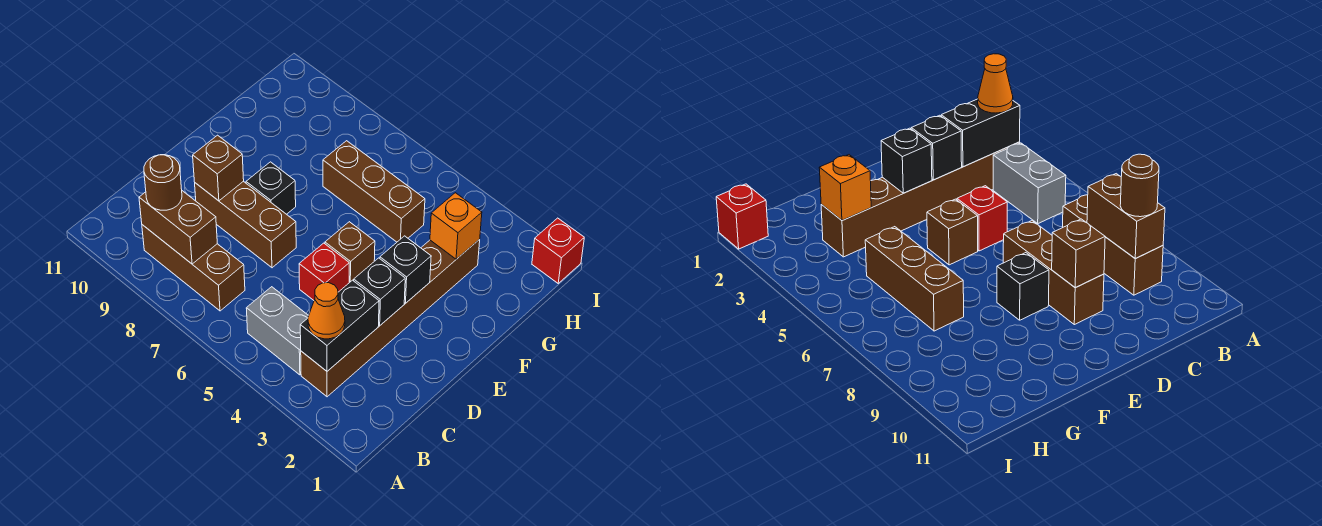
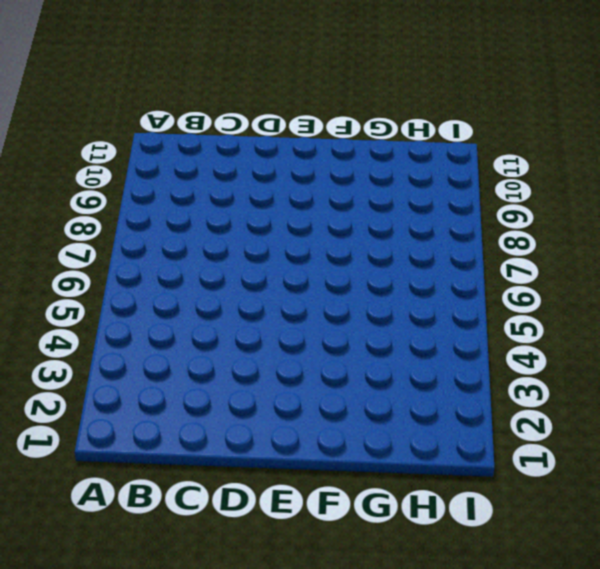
none -> brown brick B3:G3 level 1
none -> grey brick B4:B5 level 1
none -> brown brick B7:B9 level 1

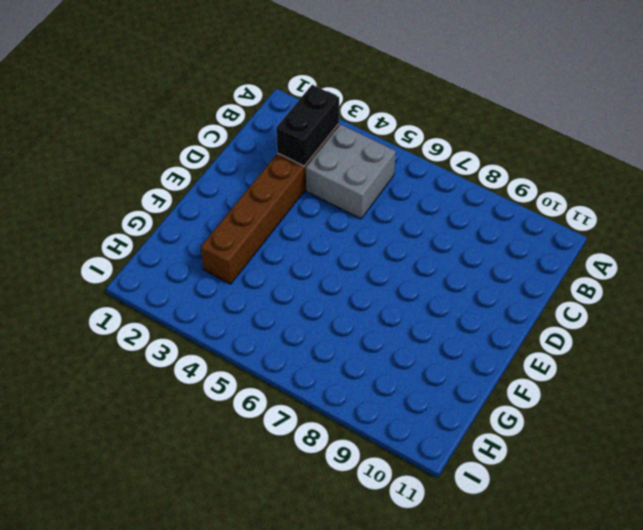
grey brick B4:C5 level 1 -> grey brick B4:B5 level 1
none -> brown brick B7:B9 level 1
none -> red brick D5 level 1
none -> brown brick D7:D9 level 1

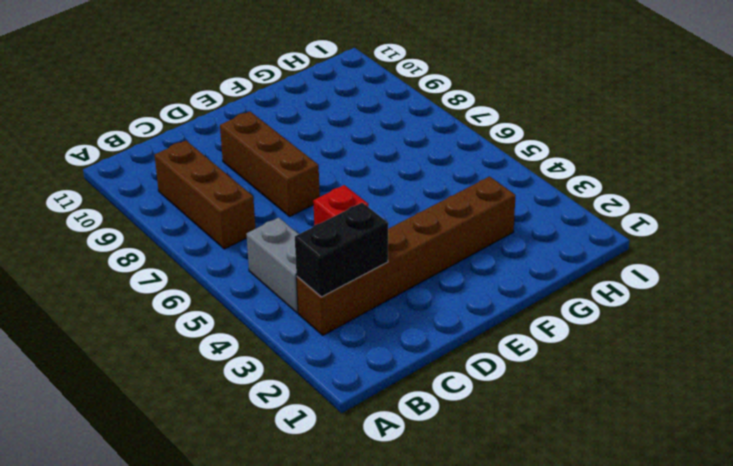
none -> brown brick E5 level 1
none -> black brick E8 level 1
none -> brown brick G5:G7 level 1

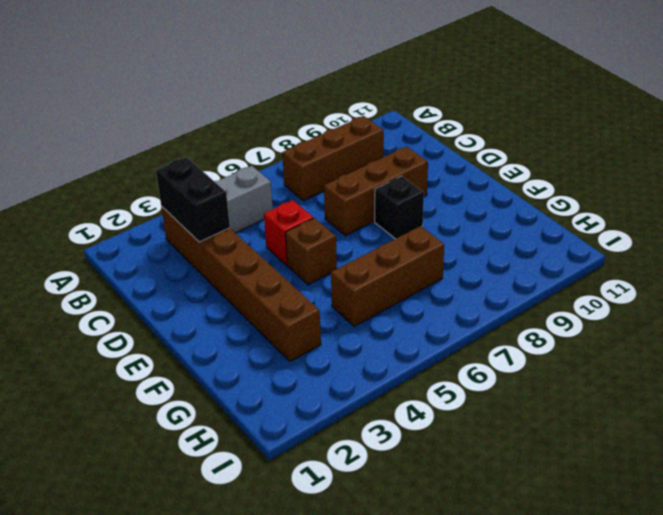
none -> red brick I1 level 1
none -> brown brick B8:B9 level 2
none -> black brick D3 level 2

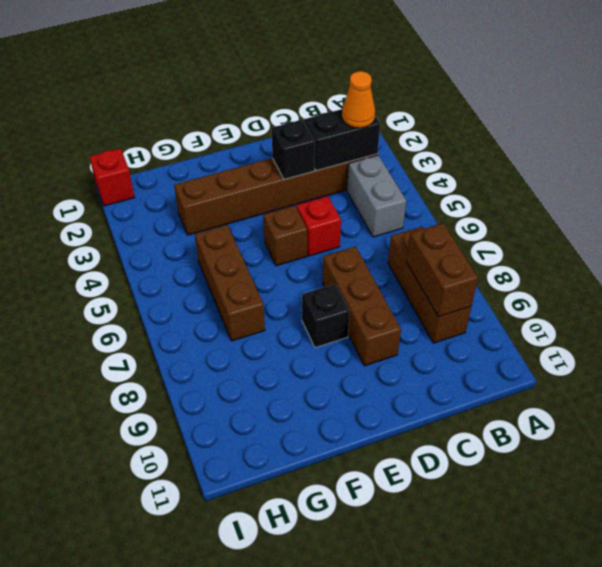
none -> brown brick D9 level 2
none -> black brick E3 level 2
none -> orange brick G3 level 2

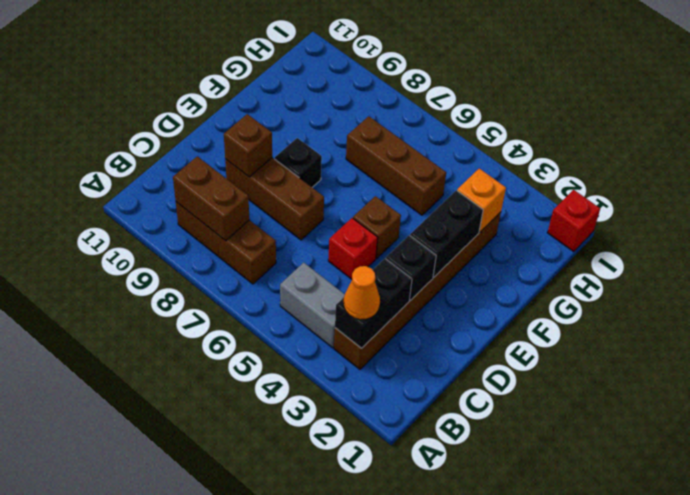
black brick E3:F3 level 2 -> black brick E3 level 2
none -> brown round brick B9 level 3

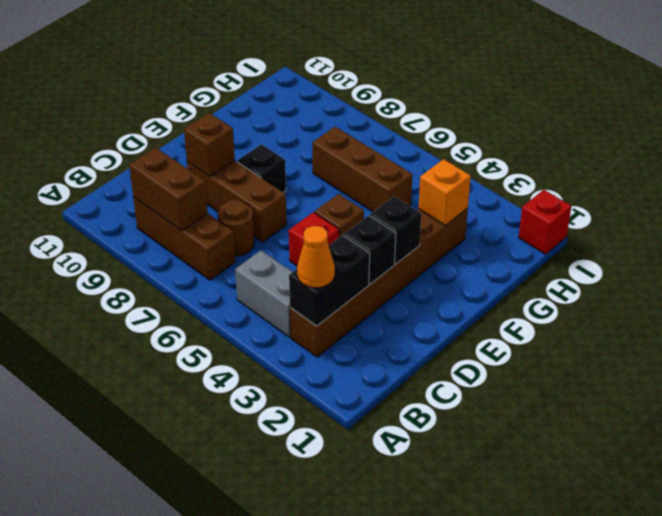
brown round brick C7 level 1 -> brown round brick B9 level 3

